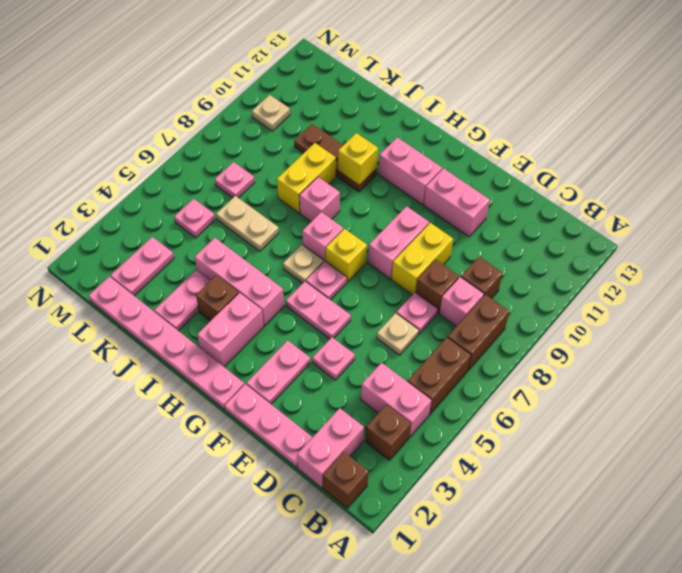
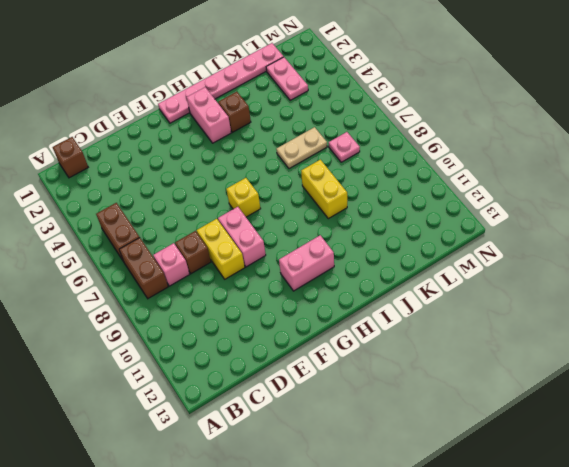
none -> brown brick B3 level 1
none -> pink brick B4:C4 level 1
none -> pink brick C1:C2 level 1
none -> brown brick C9 level 1

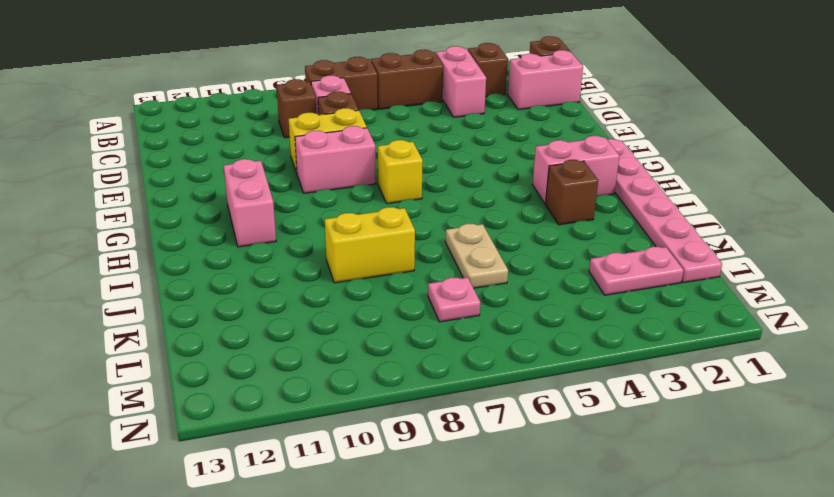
none -> pink plate D1:F1 level 1
none -> tan plate D6 level 1
none -> pink plate D7 level 1
none -> pink plate E4 level 1

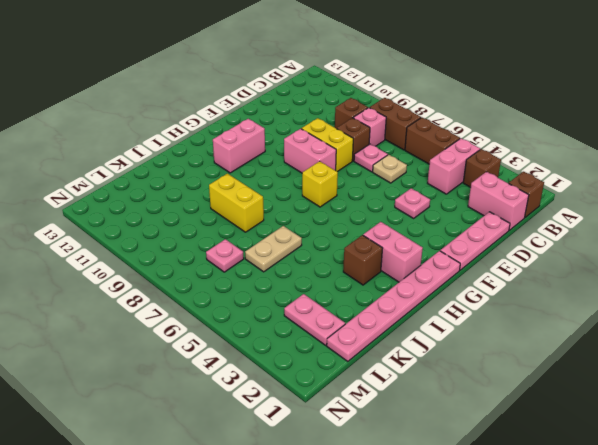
none -> pink brick E11:F11 level 1
none -> pink plate F2:F3 level 1
none -> pink plate F5:G5 level 1
none -> pink plate G6 level 1

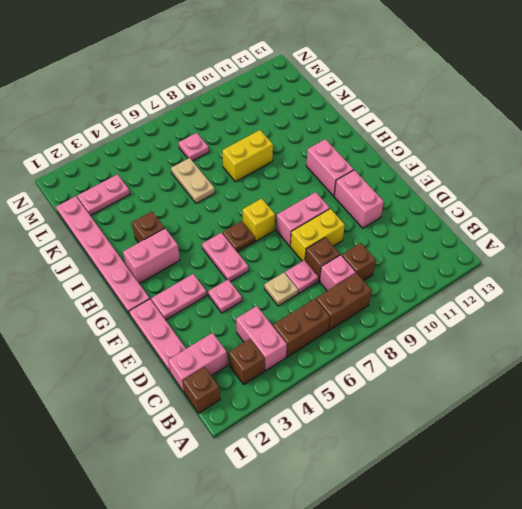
brown plate G6 level 1 -> pink plate G6 level 1
none -> pink brick H4:J4 level 1
none -> tan plate H6 level 1
none -> pink brick H7 level 1
none -> pink brick I8 level 1

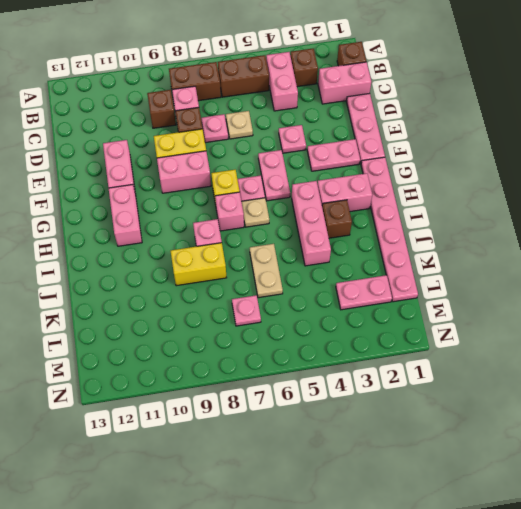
none -> brown plate I10:K10 level 1
none -> pink plate J2:J3 level 1
none -> pink plate L5 level 1
none -> tan plate M10 level 1

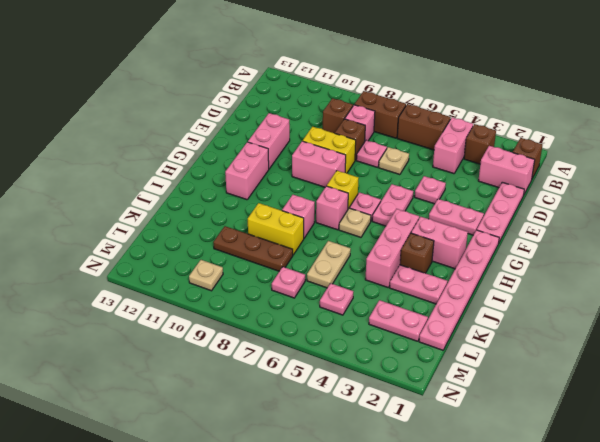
brown plate K8:K10 level 1 -> brown plate I10:K10 level 1
none -> yellow brick I10 level 2

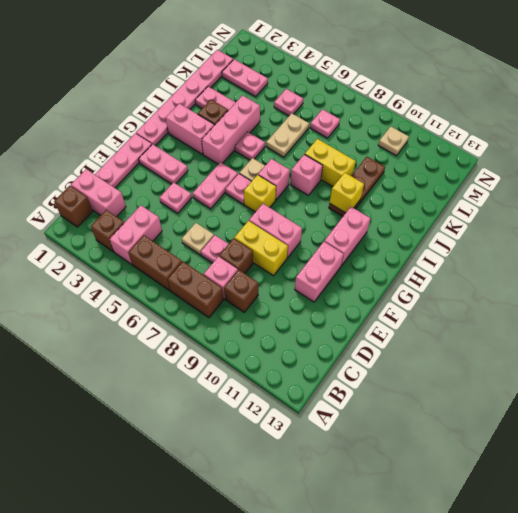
pink plate I5 level 1 -> none

